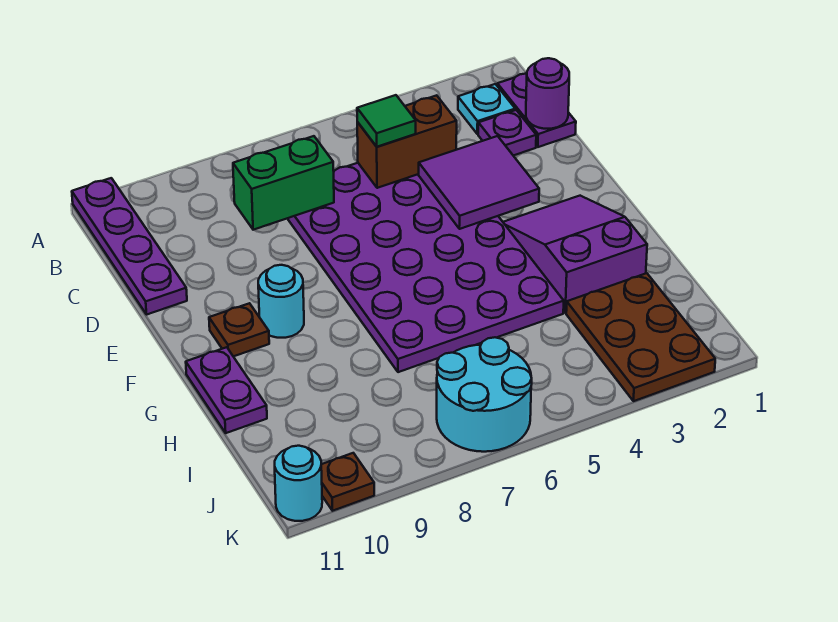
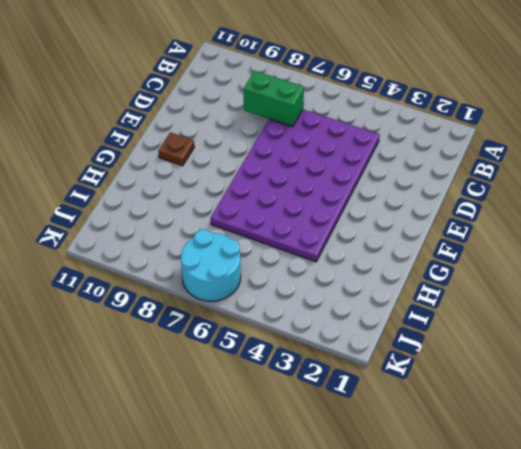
none -> purple plate A11:D11 level 1
none -> purple plate B1:C1 level 1
none -> cyan plate B2 level 1

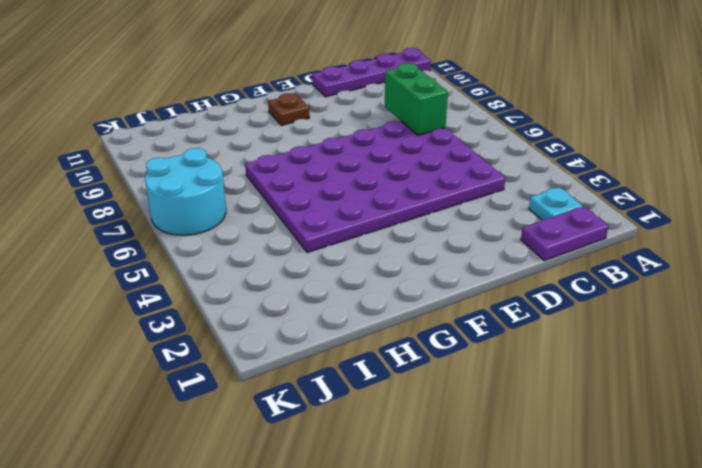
none -> purple plate C2 level 1
none -> purple slope F2:H3 level 1 top H
none -> cyan round brick F9 level 1

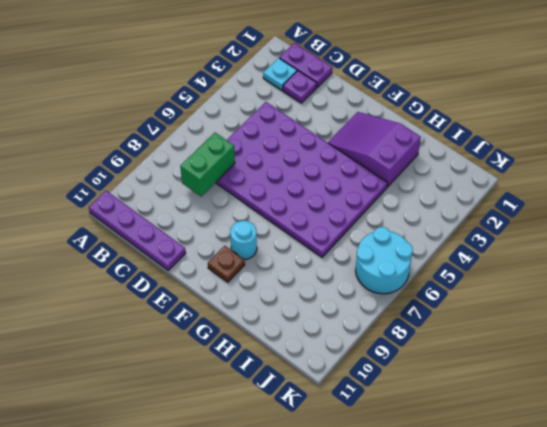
none -> purple plate G11:H11 level 1
none -> brown plate I2:K3 level 1
none -> brown plate K10 level 1

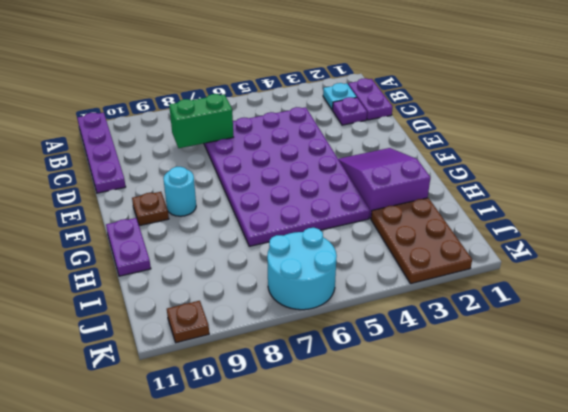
none -> cyan round brick K11 level 1
none -> purple round brick C1 level 2
none -> brown brick C4:C5 level 2

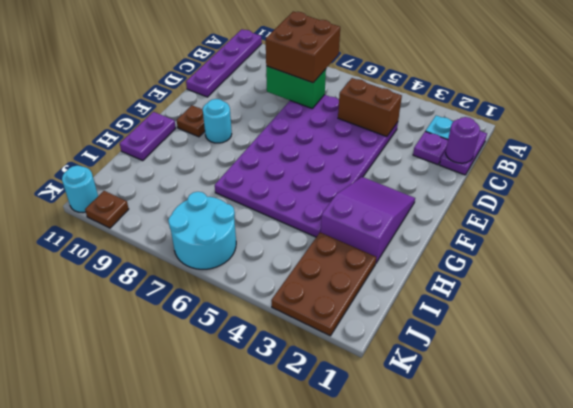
brown brick B7:C8 level 3 -> none
none -> purple tile D3:E4 level 2
none -> green tile C5 level 3

